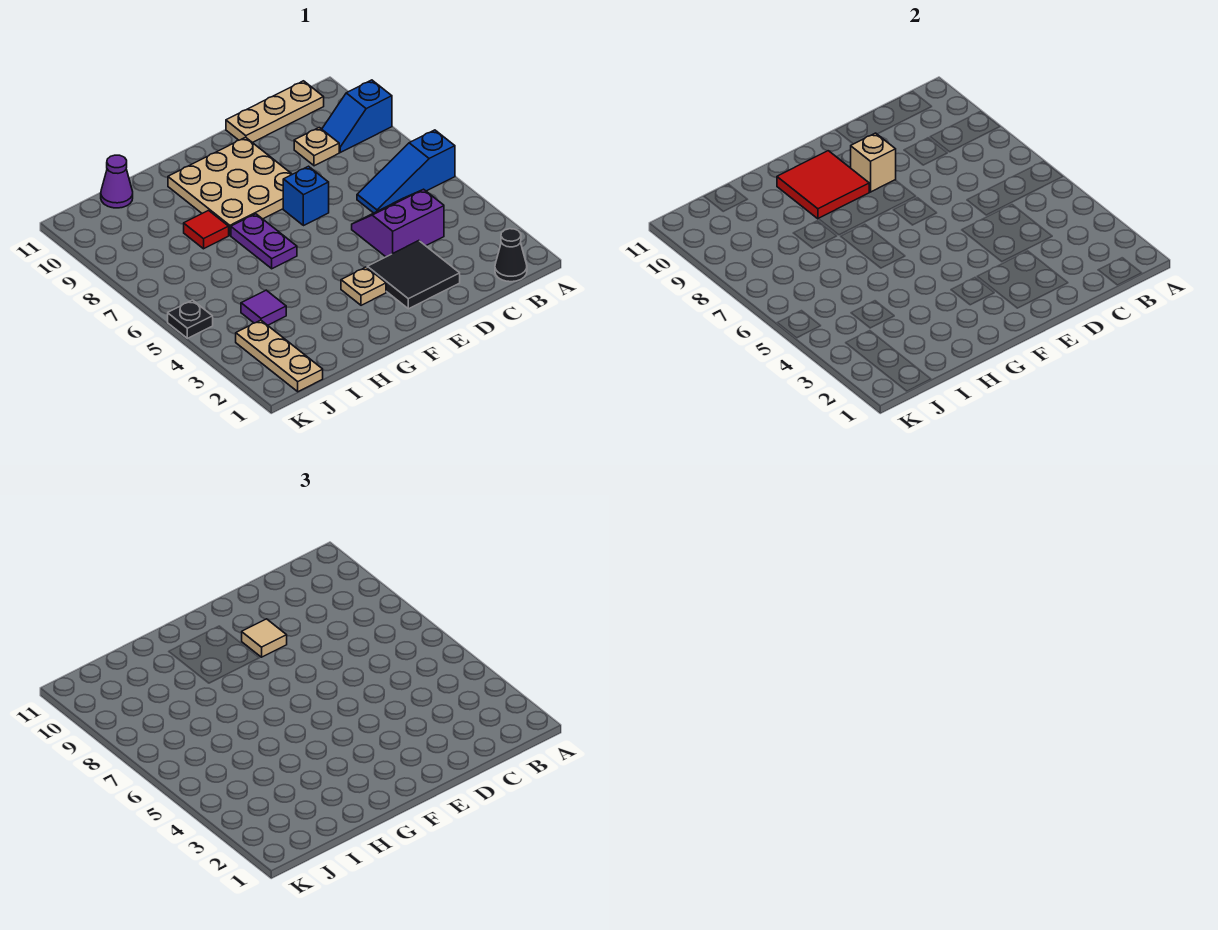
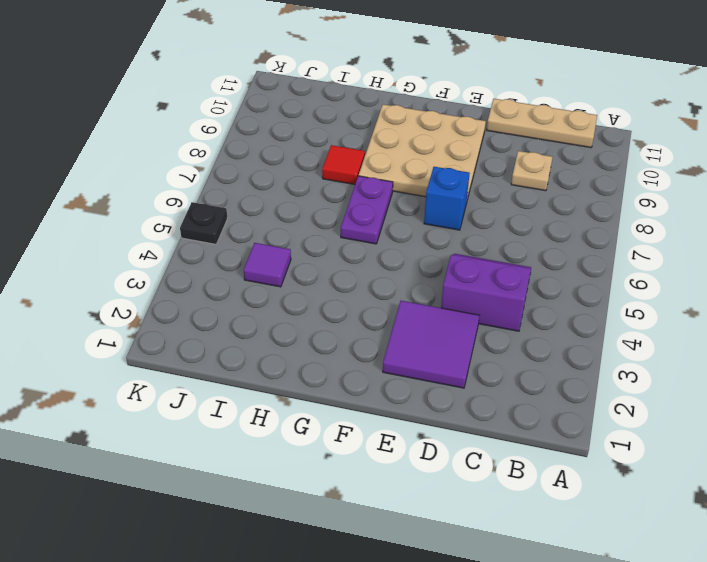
purple tile D2:E3 level 1 -> black tile D2:E3 level 1
none -> blue slope A6:C6 level 1 top A
none -> blue slope A9:B9 level 1 top A
none -> black cone B1 level 1

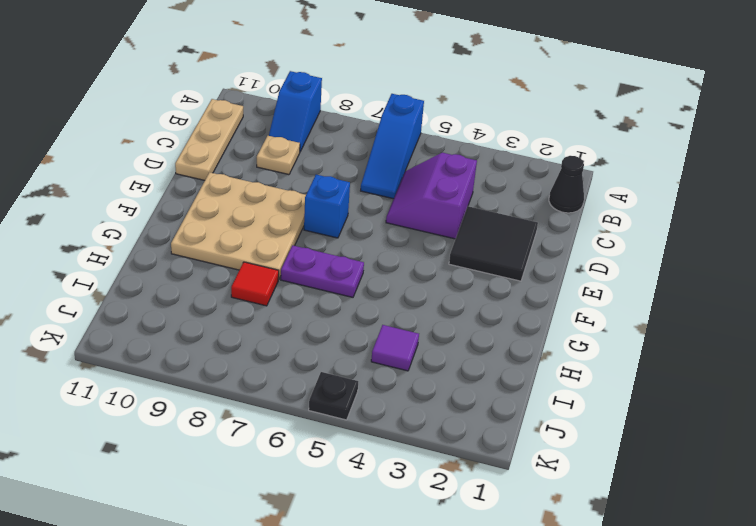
none -> tan plate F3 level 1
none -> purple cone I11 level 1
none -> tan plate J1:J3 level 1

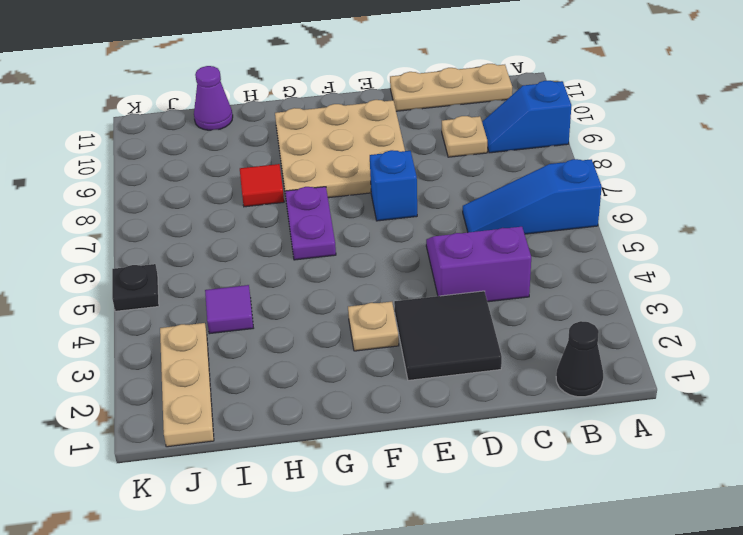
none -> tan brick E9 level 2
none -> red tile F9:G10 level 2
none -> tan tile E9 level 3

